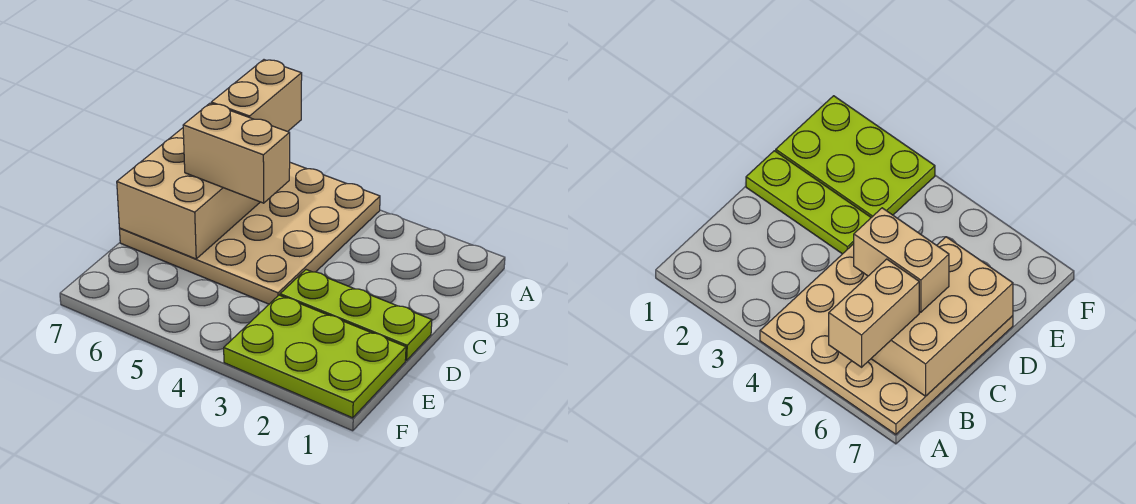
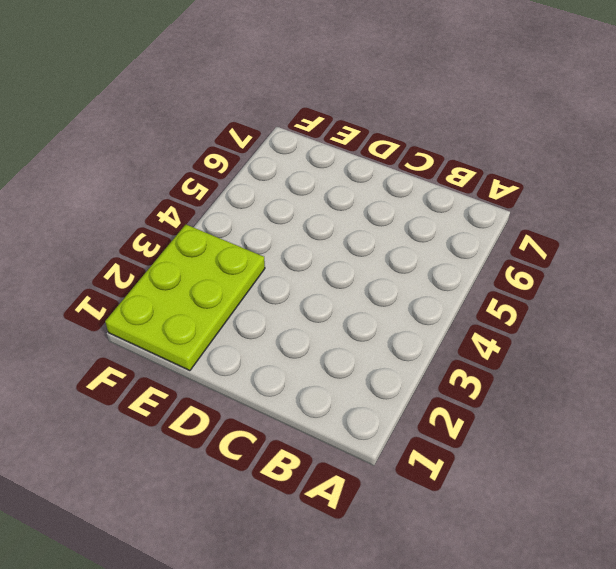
none -> tan plate A4:D7 level 1
none -> lime plate D1:D3 level 1

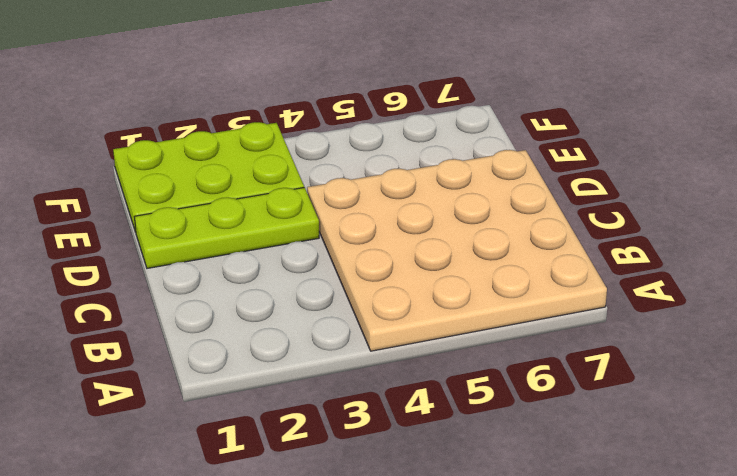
none -> tan brick B6:D7 level 2
none -> tan brick A6:B6 level 3

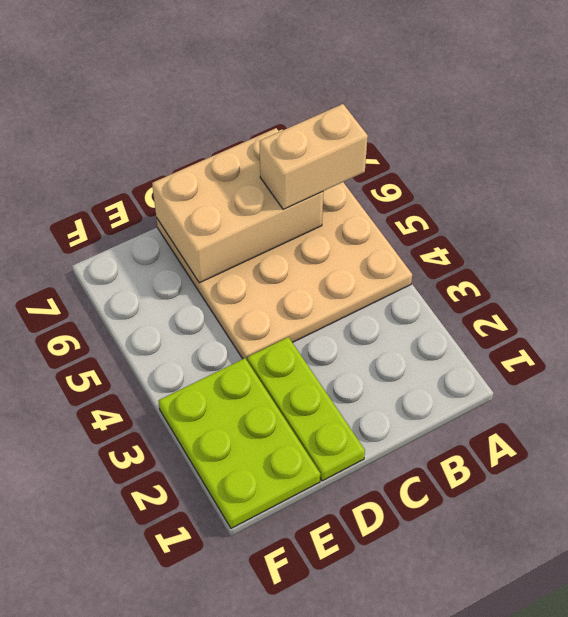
none -> tan brick C5:C6 level 3

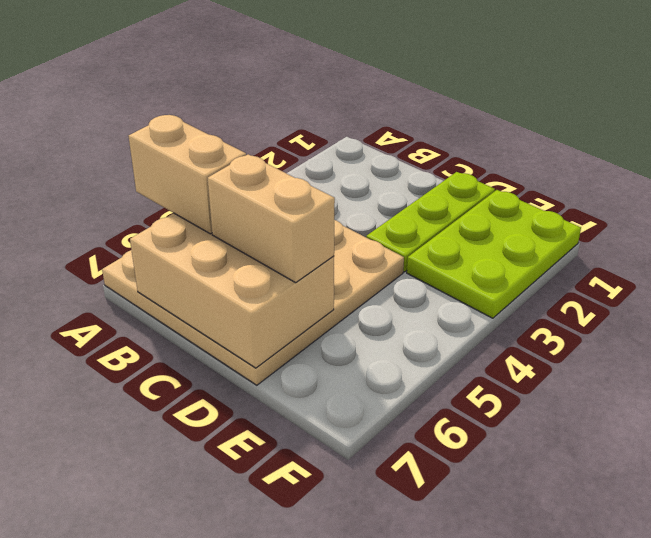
tan brick C6:D6 level 3 -> tan brick C5:C6 level 3

